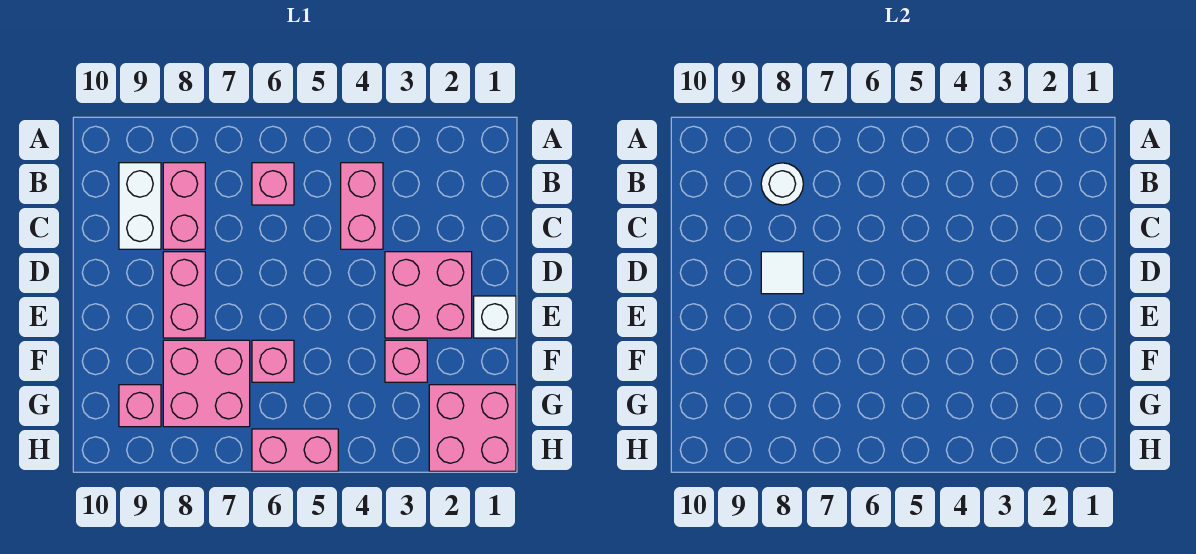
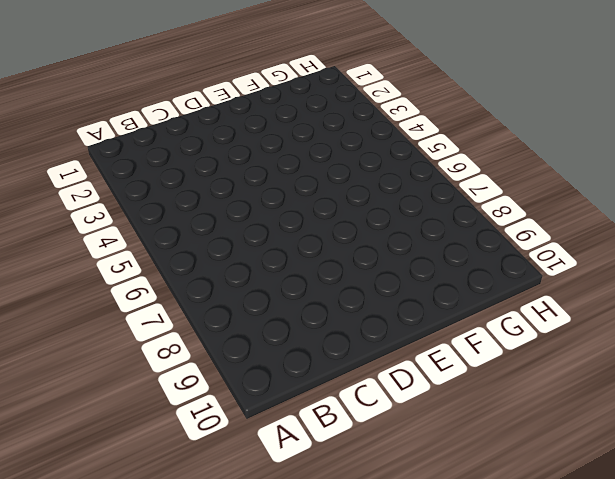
none -> pink brick B4:C4 level 1
none -> pink brick B6 level 1
none -> pink brick B8:C8 level 1

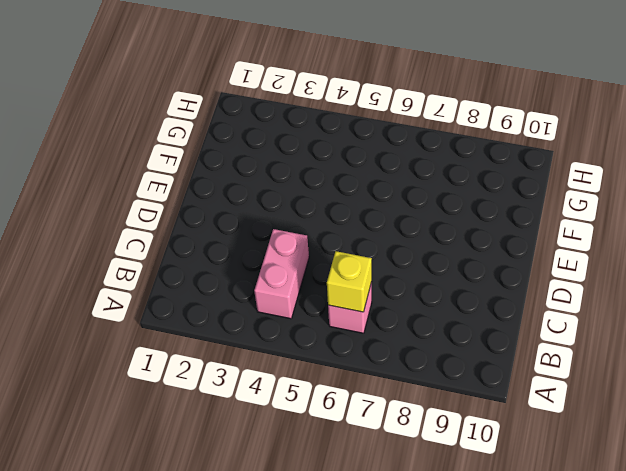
yellow brick B6 level 2 -> none
none -> pink brick B8:C8 level 1
none -> white brick B9:C9 level 1
none -> pink brick D2:E3 level 1

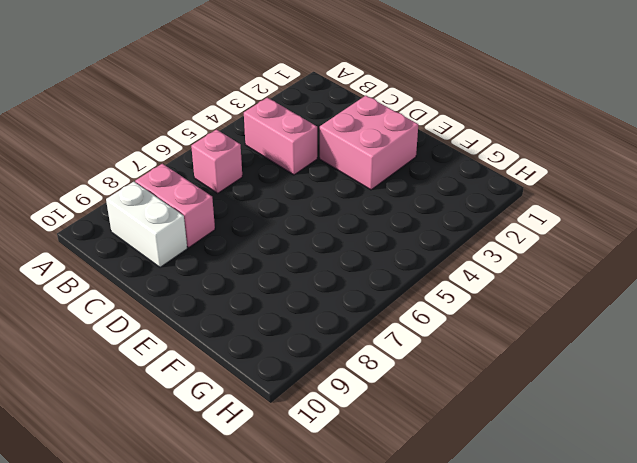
none -> pink brick D8:E8 level 1
none -> white brick E1 level 1
none -> pink brick F3 level 1

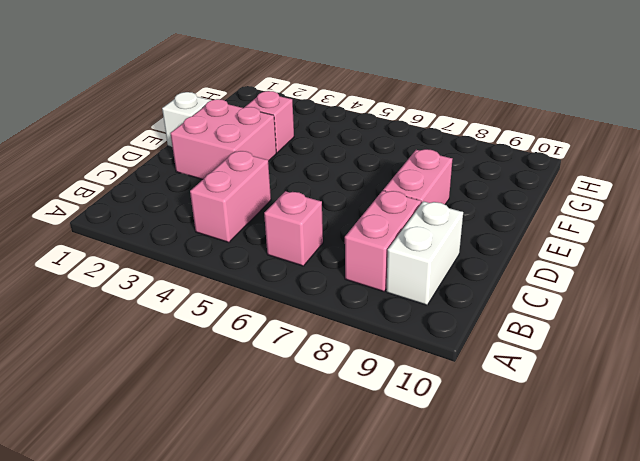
none -> pink brick F6 level 1
none -> pink brick F7:G8 level 1
none -> pink brick G1:H2 level 1

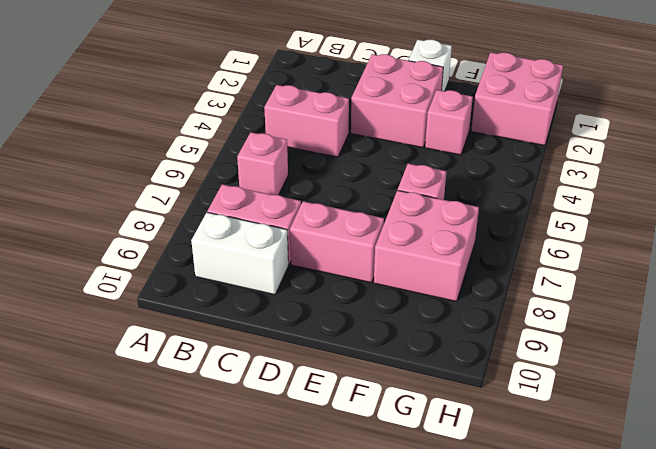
none -> pink brick G9 level 1
none -> pink brick H5:H6 level 1
none -> white round brick B8 level 2

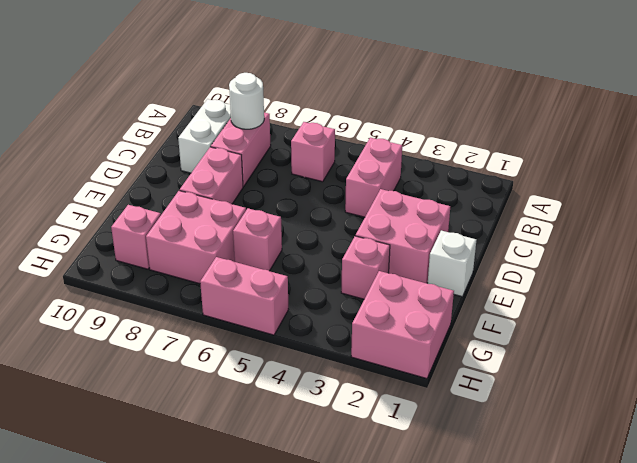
none -> white tile D8 level 2

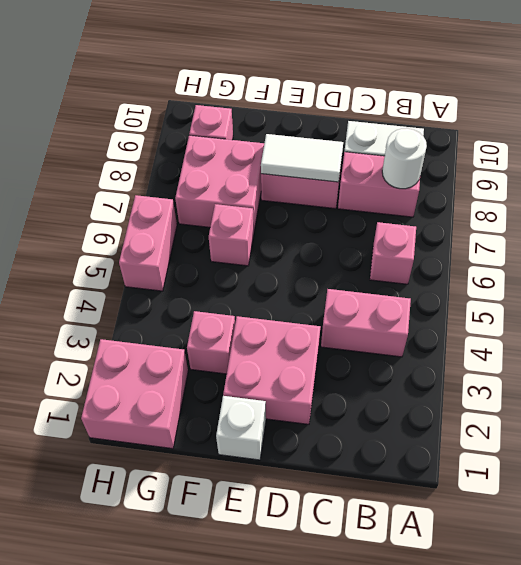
white tile D8:E8 level 2 -> white tile D8 level 2

